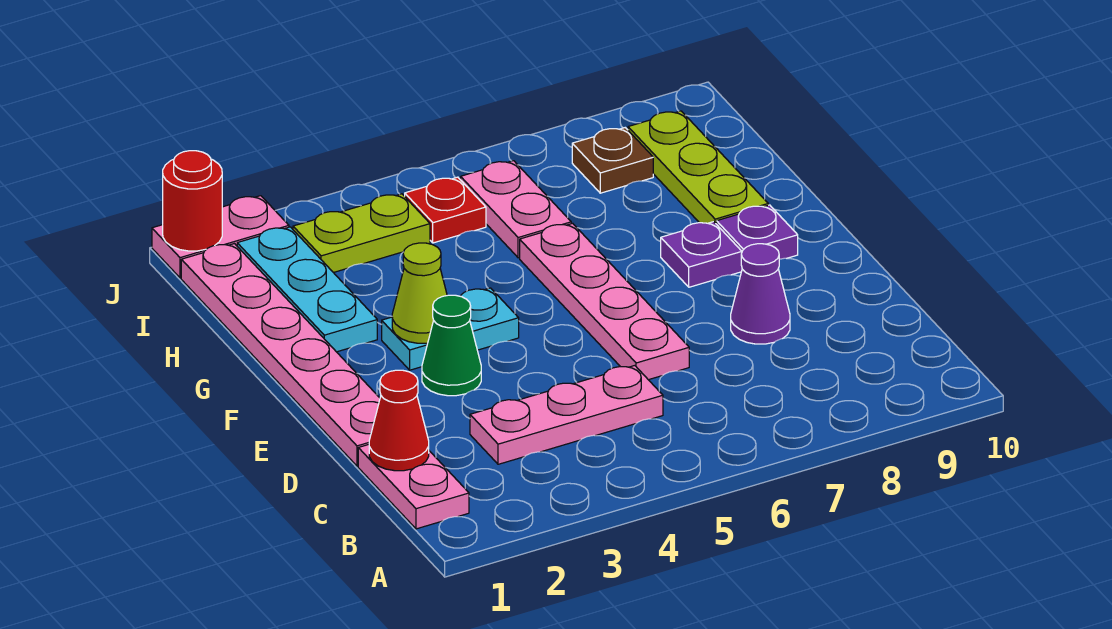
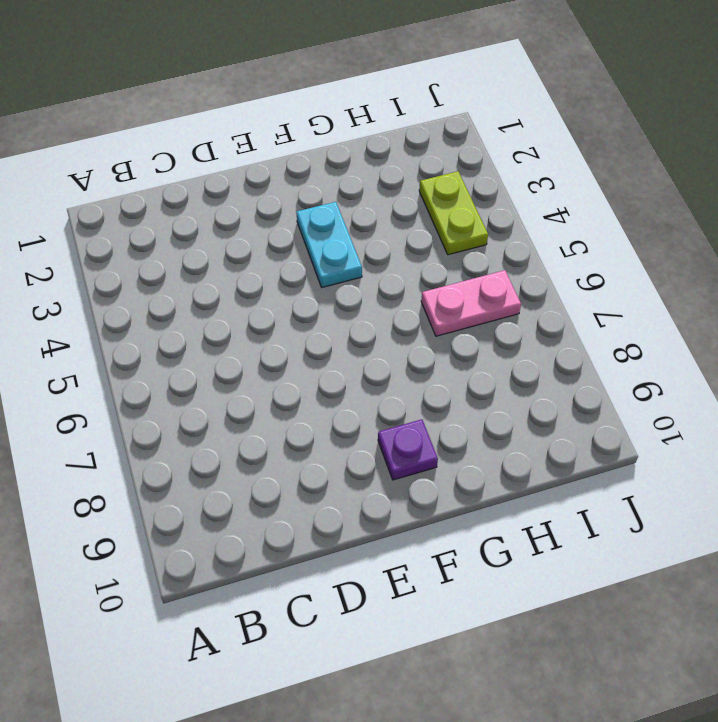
none -> pink plate B1:C1 level 1
none -> pink plate C3:C5 level 1
none -> pink plate D1:I1 level 1

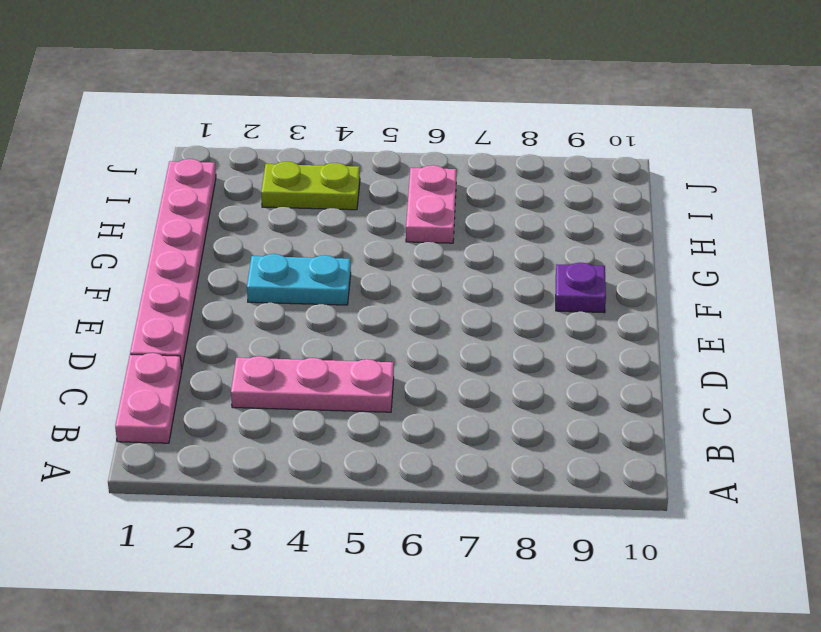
none -> pink plate D6:G6 level 1
none -> purple cone D8 level 1
none -> green cone E3 level 1

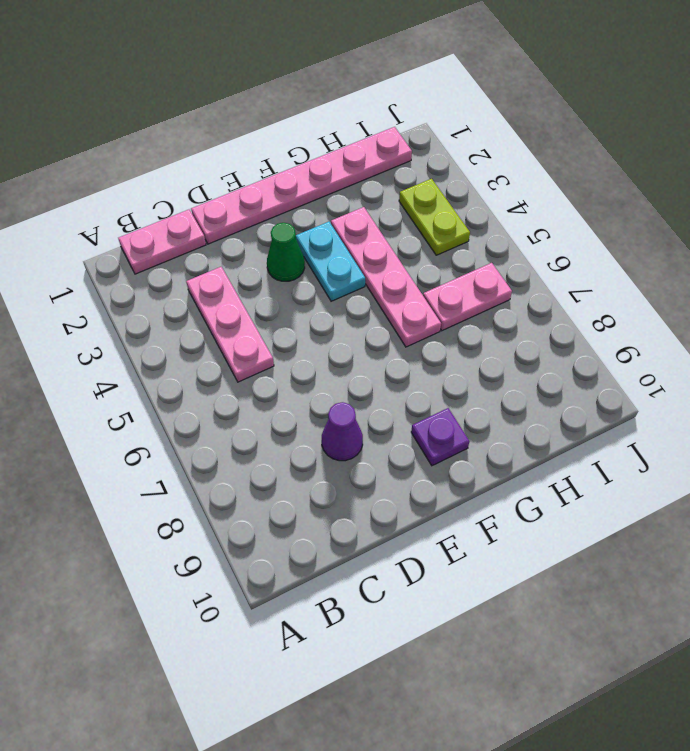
pink plate G3:G6 level 1 -> pink plate D6:G6 level 1
none -> purple plate F8 level 1
none -> cyan plate G2:I2 level 1
none -> lime plate G9:I9 level 1

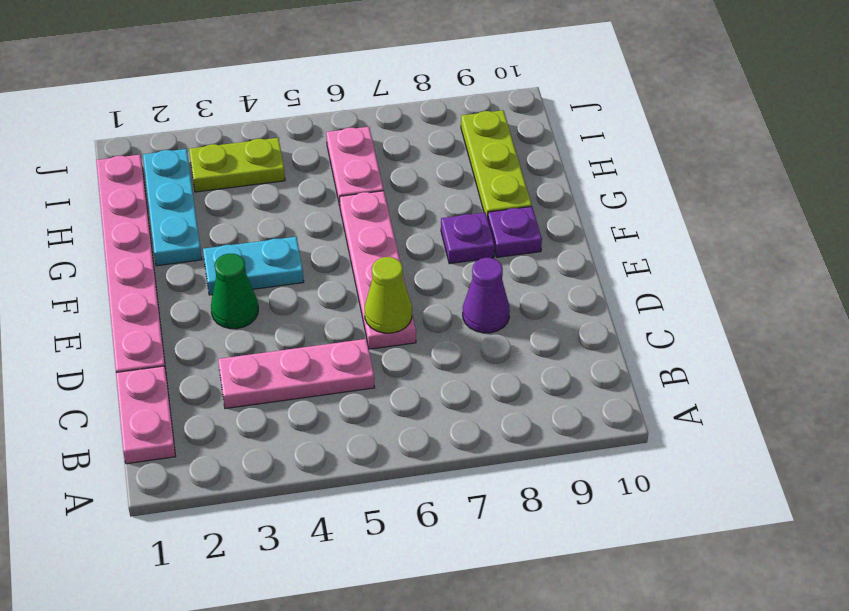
lime cone D6 level 2 -> lime cone F3 level 2
none -> red plate I5 level 1
none -> brown plate I8 level 1
none -> pink plate J1:J2 level 1

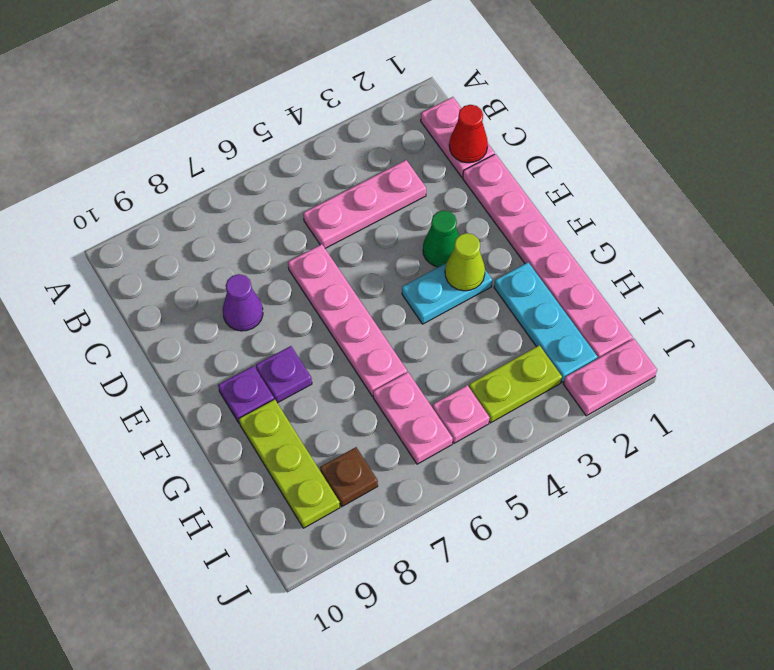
pink plate I5 level 1 -> red plate I5 level 1
none -> red round brick J1 level 2

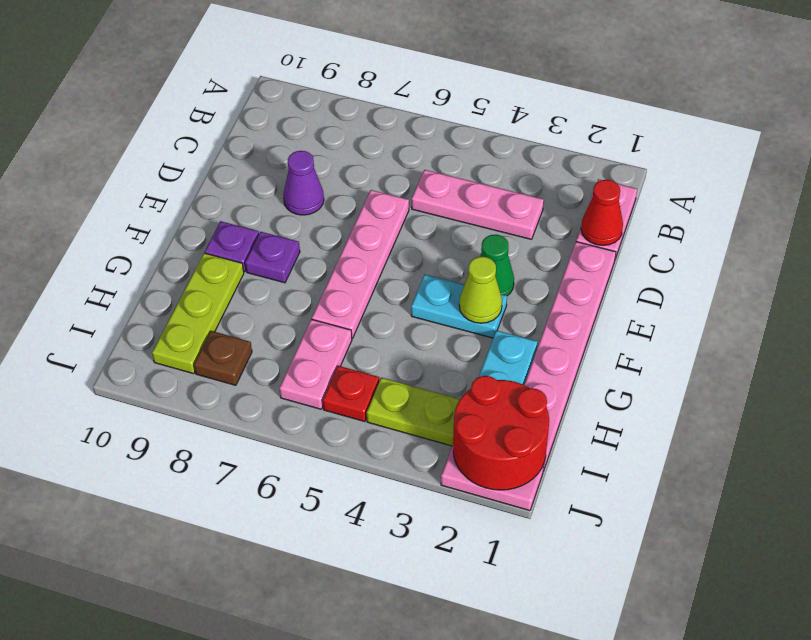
red round brick I1:J2 level 2 -> red round brick J1 level 2

